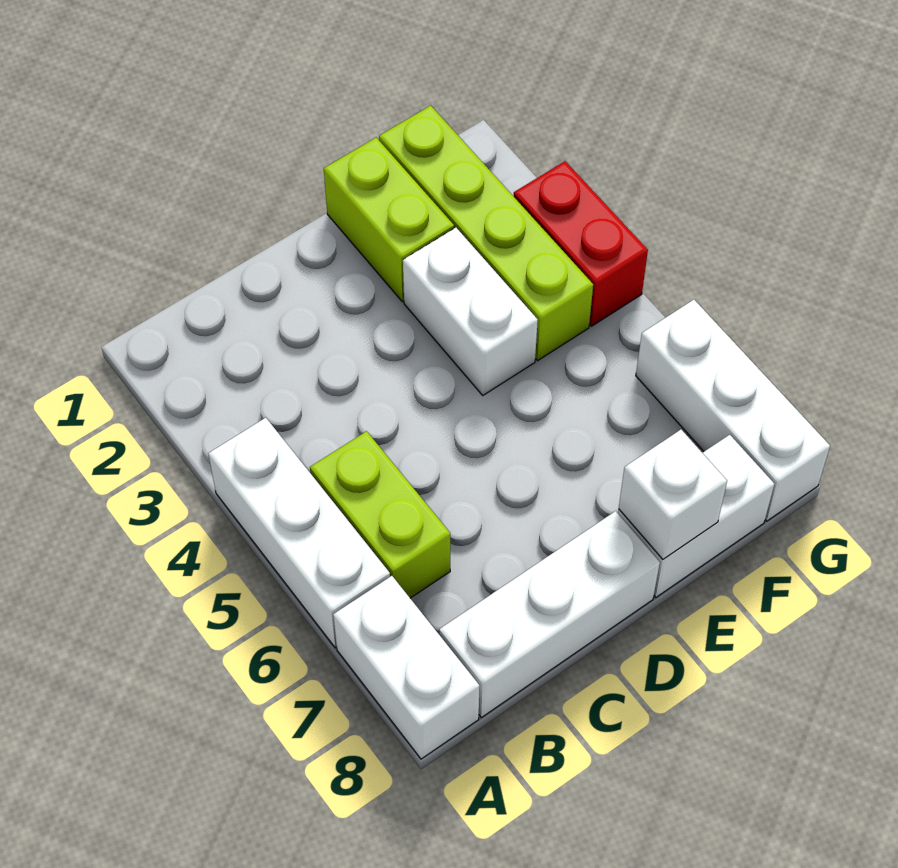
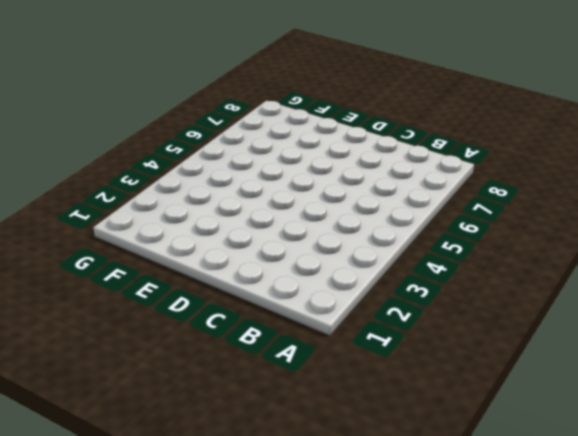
none -> white brick A4:A6 level 1
none -> white brick A7:A8 level 1

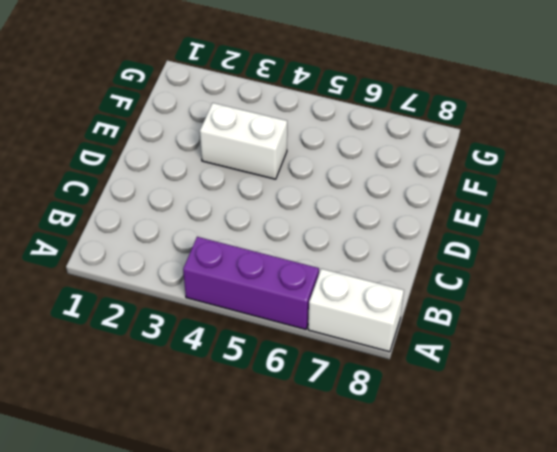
purple brick A4:A6 level 1 -> white brick A4:A6 level 1
none -> lime brick B5:B6 level 1
none -> white brick B8:D8 level 1

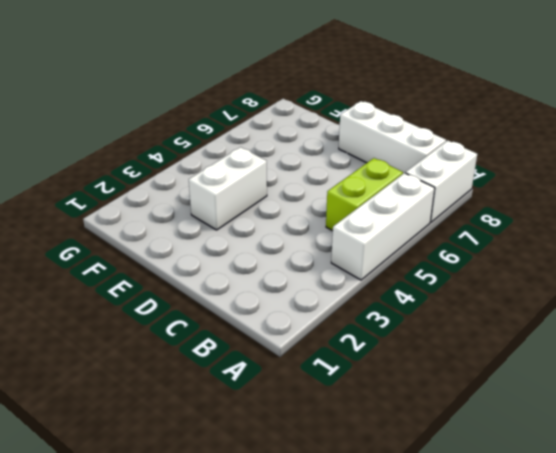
none -> lime brick E1:E2 level 1
none -> white brick E8:F8 level 1

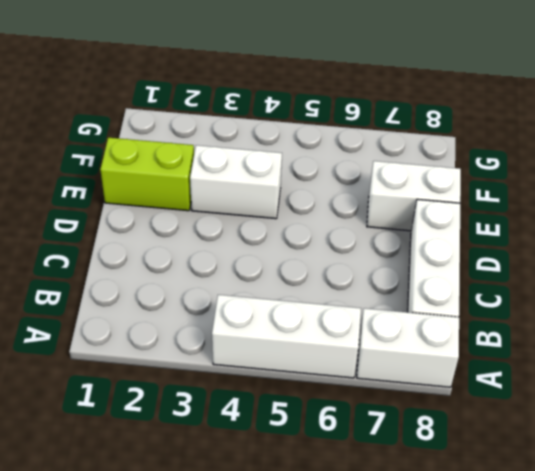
white brick E7:E8 level 1 -> white brick E8:F8 level 1
none -> lime brick B5:B6 level 1
none -> lime brick F1:F4 level 1

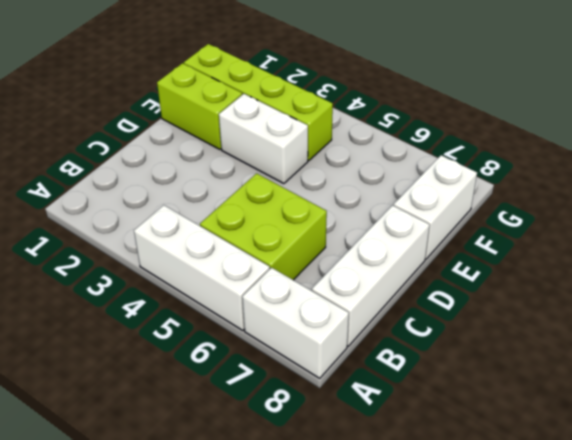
lime brick B5:C6 level 1 -> lime brick B5:B6 level 1
none -> red brick G3:G4 level 1
none -> white brick G6:G8 level 1

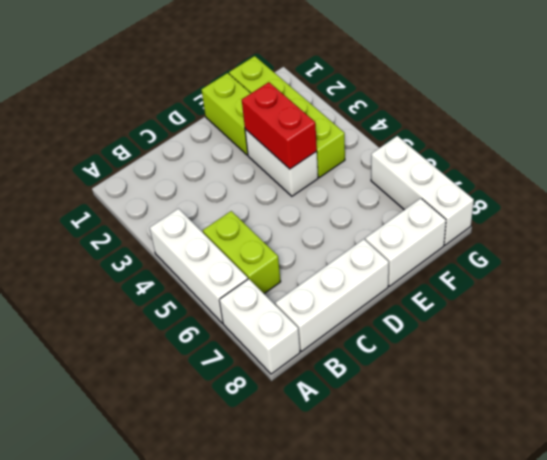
red brick E3:E4 level 2 -> red brick G3:G4 level 1
none -> white brick E8 level 2

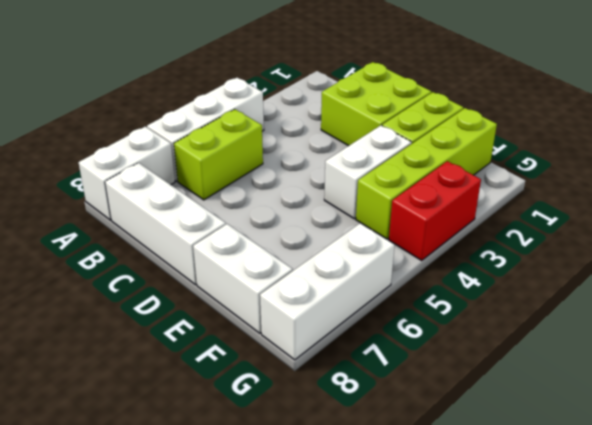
lime brick C1:D2 level 1 -> none
none -> white brick E8 level 2

